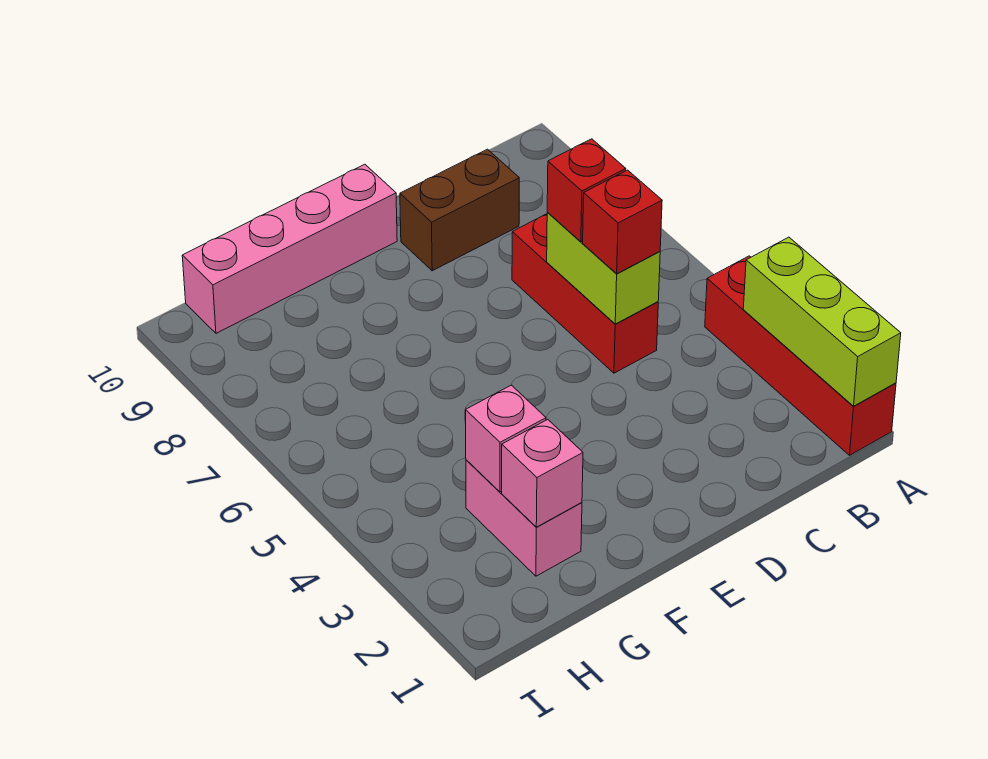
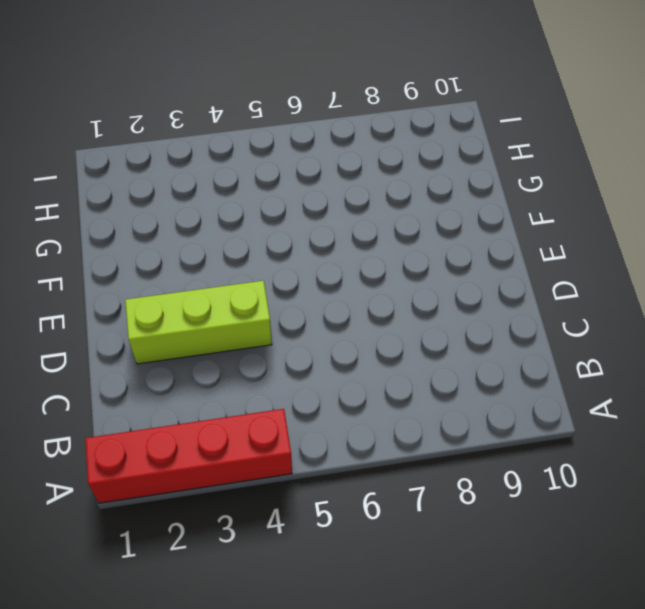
lime brick D2:D4 level 1 -> lime brick A1:A3 level 2
none -> red brick C5:C7 level 1
none -> brown brick C9:D9 level 1

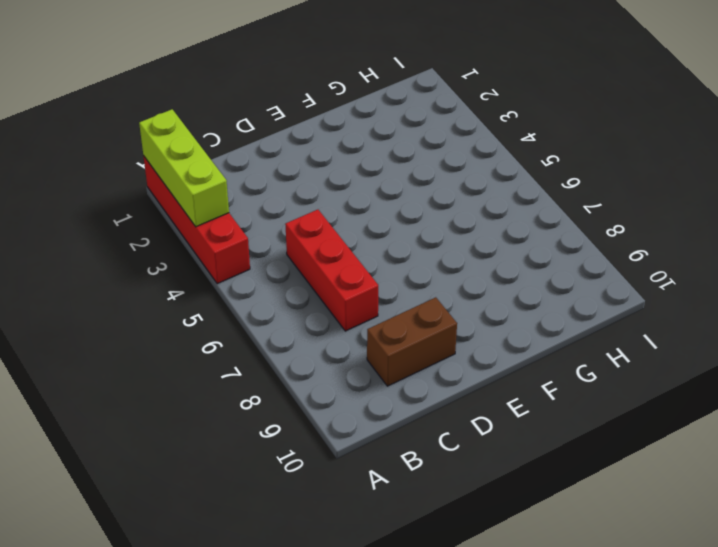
none -> pink brick E10:H10 level 1
none -> pink brick G2:G3 level 1

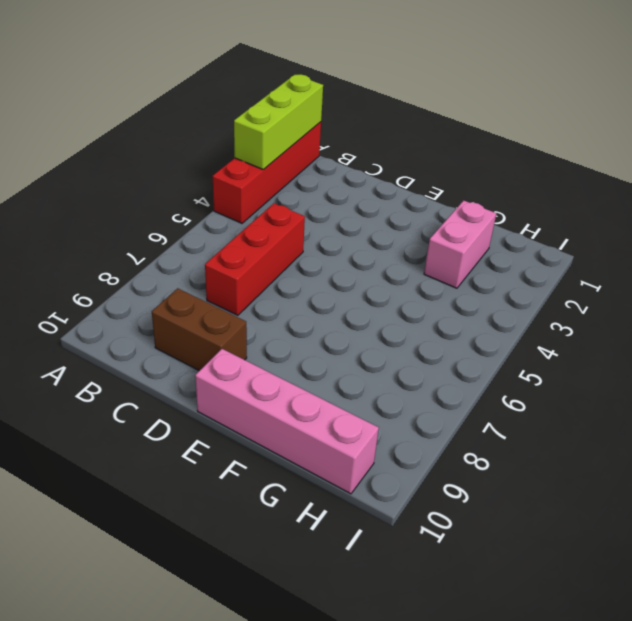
none -> lime brick C5:C6 level 2
none -> pink brick G2 level 2

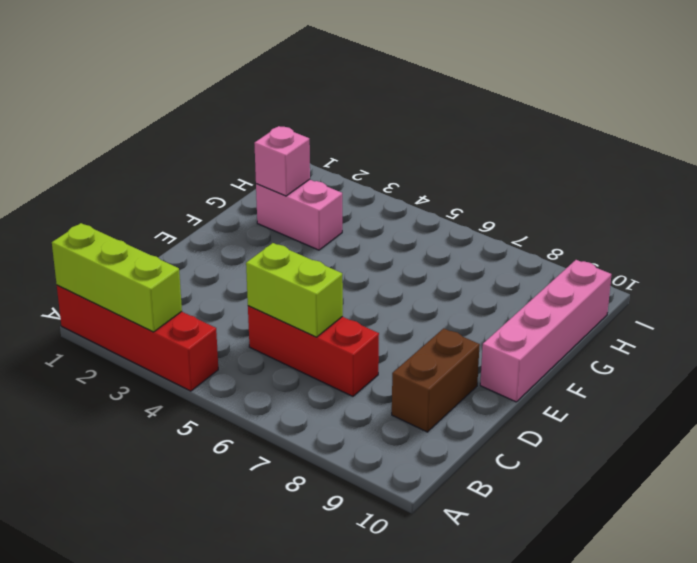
none -> pink brick G3 level 2
none -> red brick C5 level 3

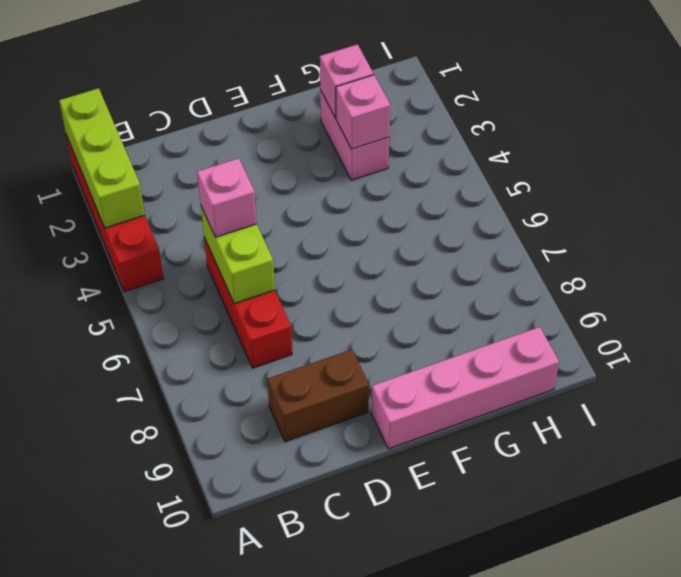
pink brick C5 level 3 -> red brick C5 level 3
none -> red brick C6 level 3

